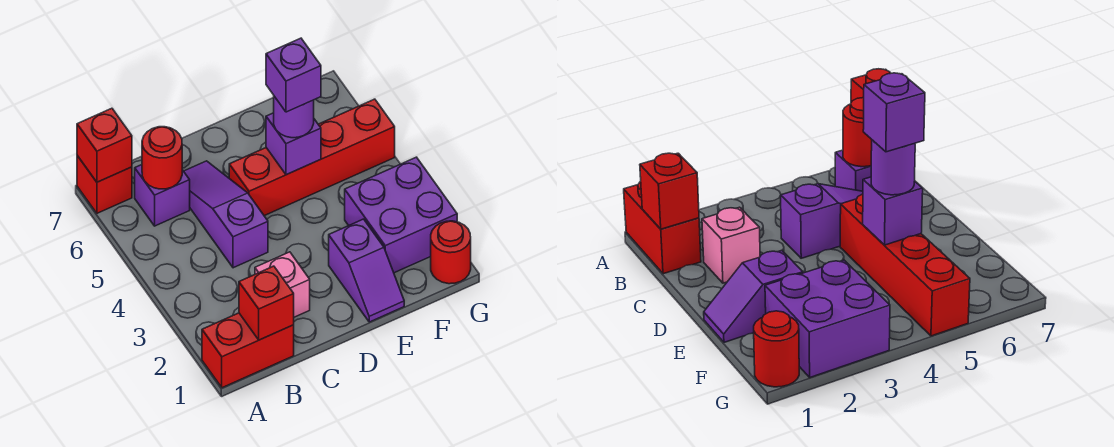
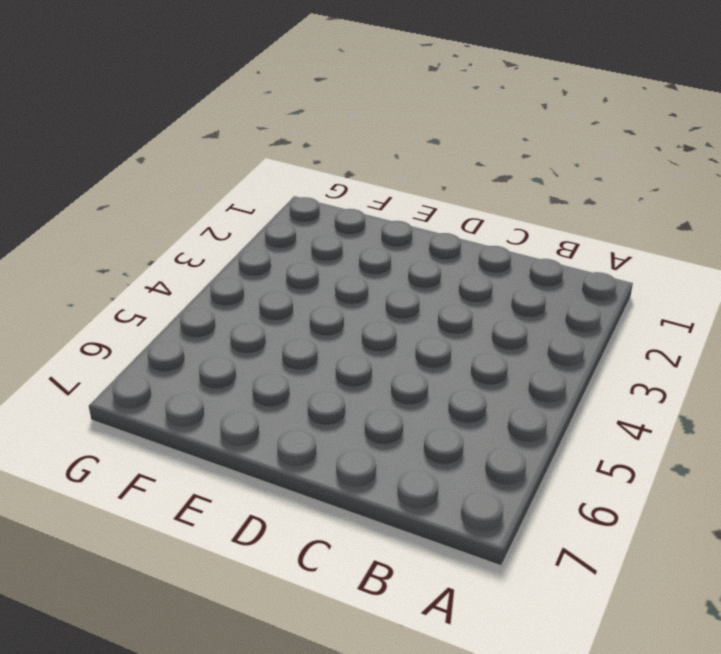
none -> red brick A1:B1 level 1
none -> red brick A7 level 1
none -> purple brick B6 level 1

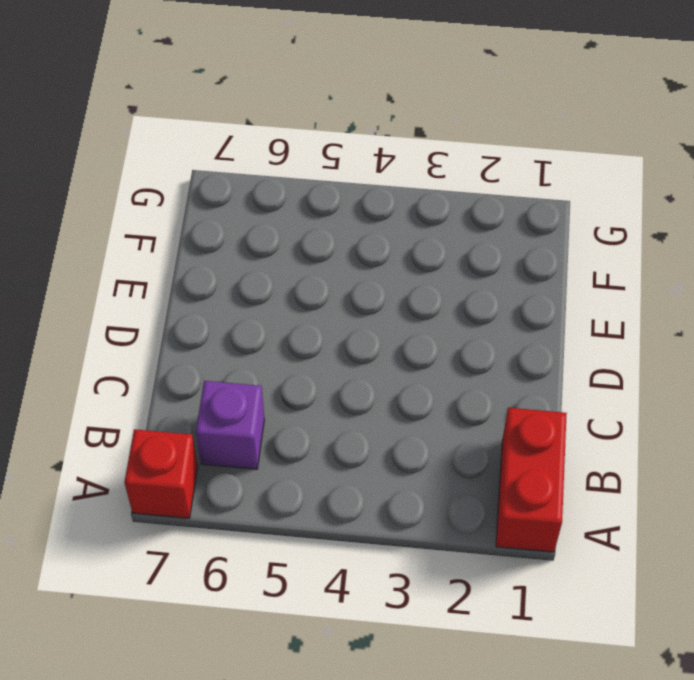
none -> pink brick C2 level 1
none -> purple slope C4:C6 level 1 top 4
none -> red brick D5:G5 level 1

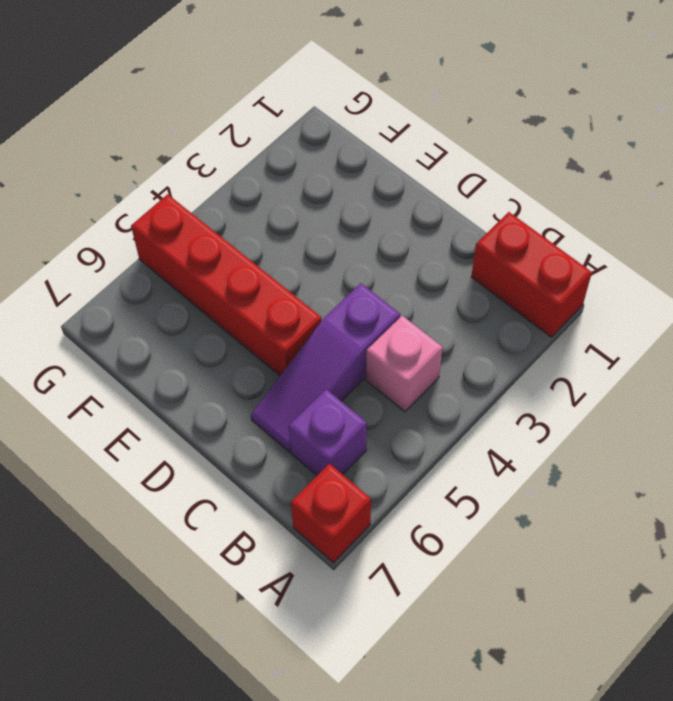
pink brick B4 level 1 -> pink brick C2 level 1
none -> purple slope E1:E2 level 1 top 2
none -> purple brick F2:G3 level 1
none -> red round brick G1 level 1

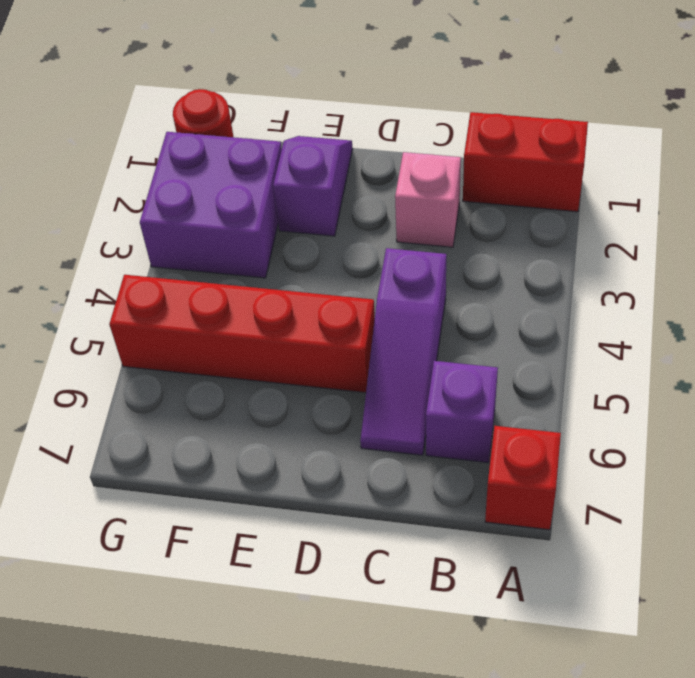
none -> red brick A7 level 2
none -> red brick B1 level 2
none -> red round brick B6 level 2

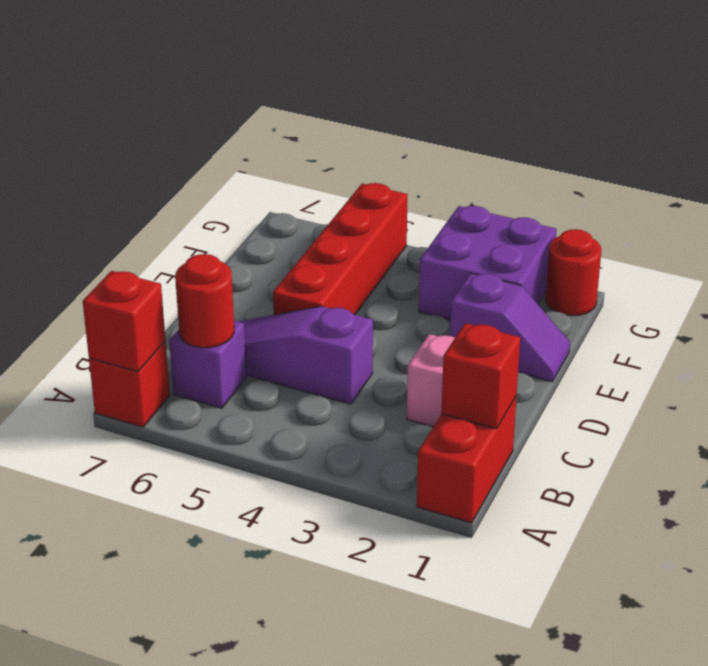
none -> purple brick E5 level 2
none -> purple round brick E5 level 3
none -> purple brick E5 level 4

